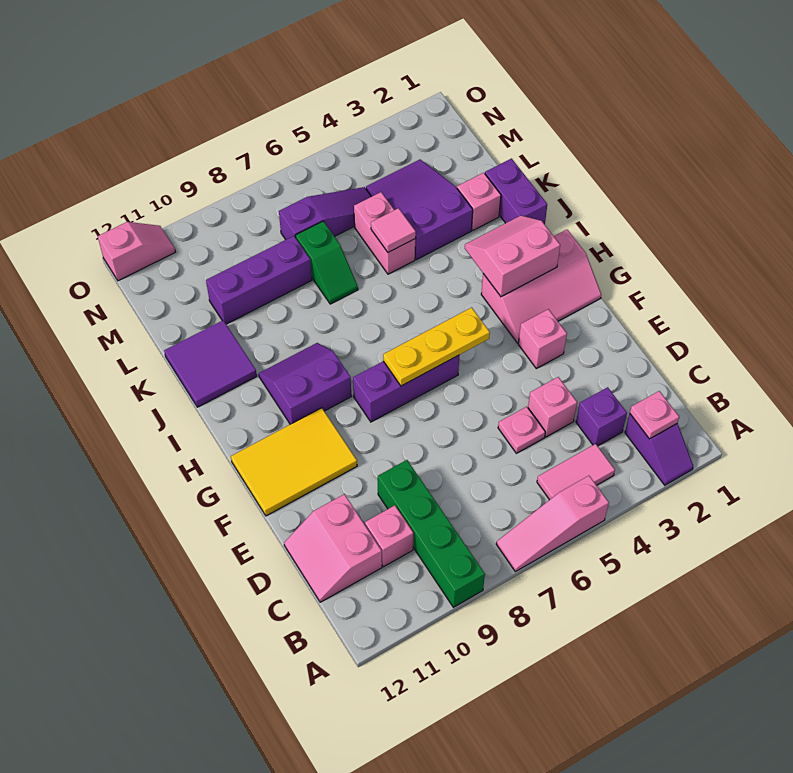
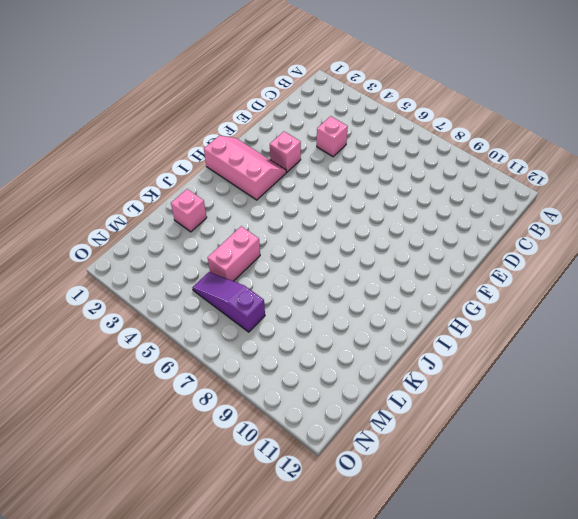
none -> purple slope A2:B2 level 1 top B
none -> pink slope A5:A7 level 1 top 5
none -> green brick A9:D9 level 1

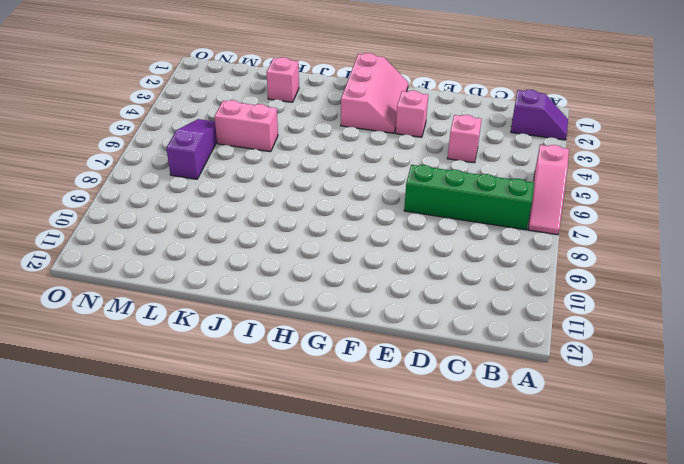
green brick B7:E7 level 1 -> green brick A9:D9 level 1
none -> pink tile B4:B5 level 1
none -> purple brick C3 level 1
none -> pink brick C10 level 1

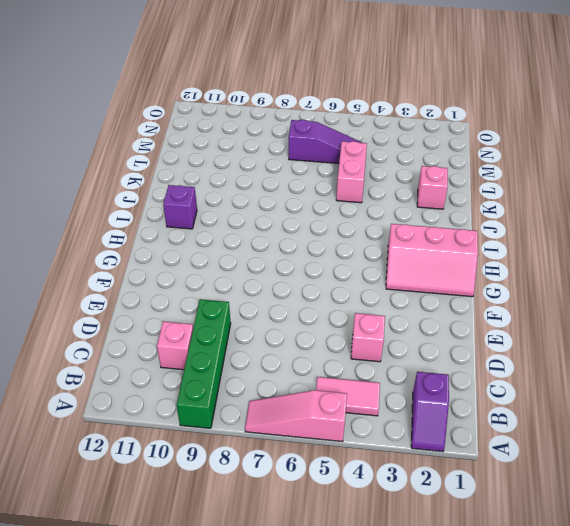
purple brick I11 level 1 -> purple brick C3 level 1
none -> pink slope C11:D12 level 1 top 11
none -> pink plate D5 level 1
none -> pink brick F3 level 1

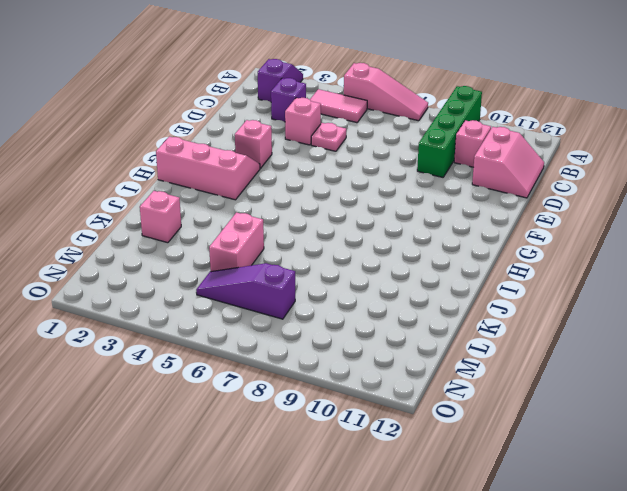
none -> yellow tile F10:G12 level 1
none -> purple brick G6:G8 level 1
none -> purple slope H9:I10 level 1 top H

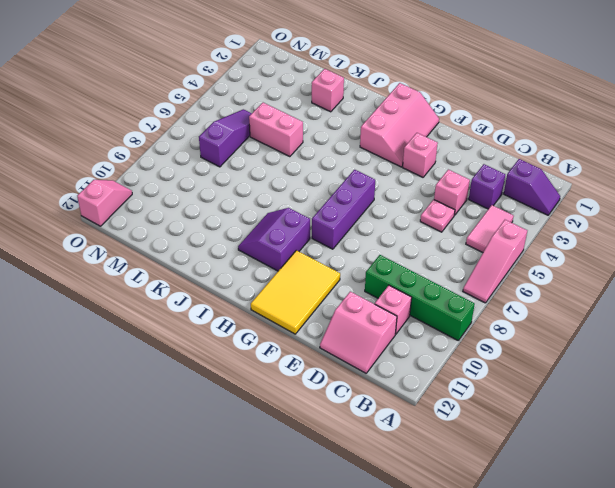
none -> purple brick J1:K1 level 1
none -> purple tile J11:K12 level 1
none -> purple slope K3:M4 level 1 top K

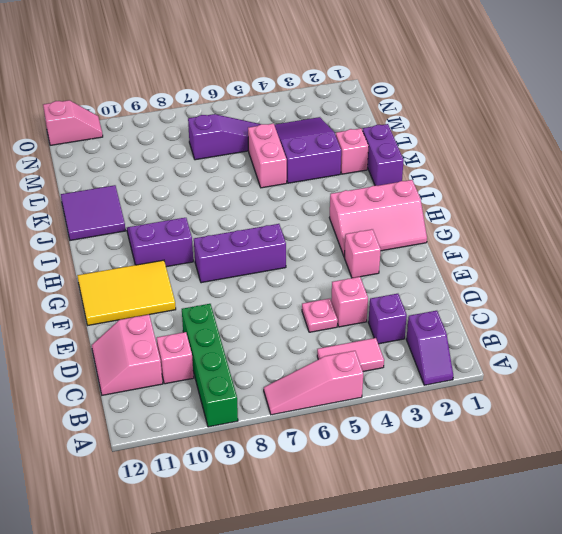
none -> green slope K7:L7 level 1 top L
none -> purple brick L8:L10 level 1
none -> pink plate B2 level 2

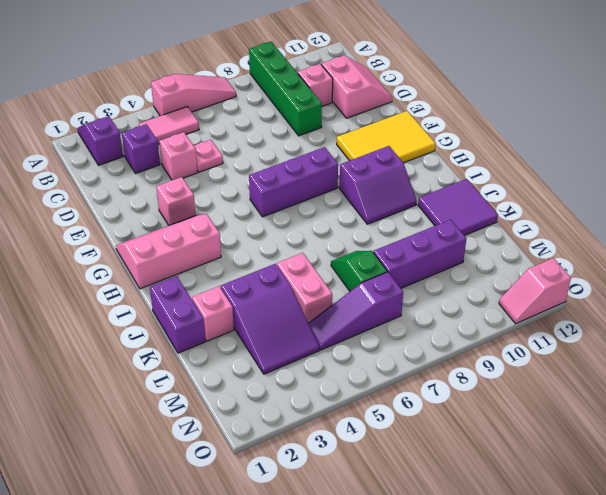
none -> pink plate B2 level 2
none -> yellow plate G5:G7 level 2
none -> pink slope H2:I3 level 2 top H

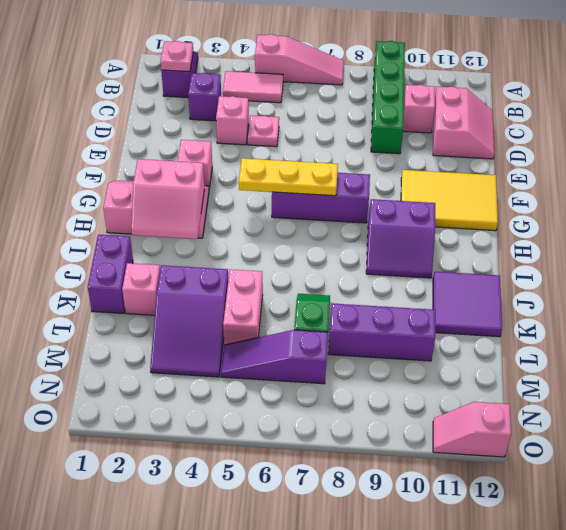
none -> pink tile K5 level 2

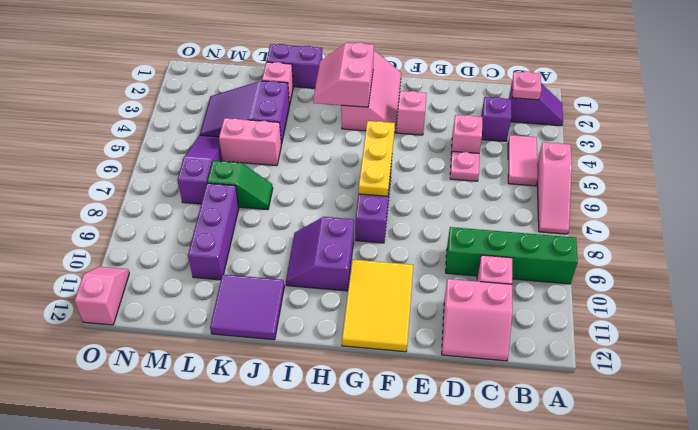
none -> pink tile K5 level 2

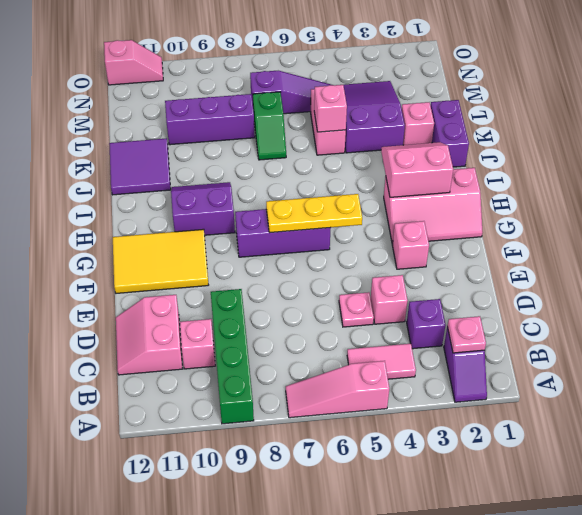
pink brick K5 level 2 -> pink tile K5 level 2

